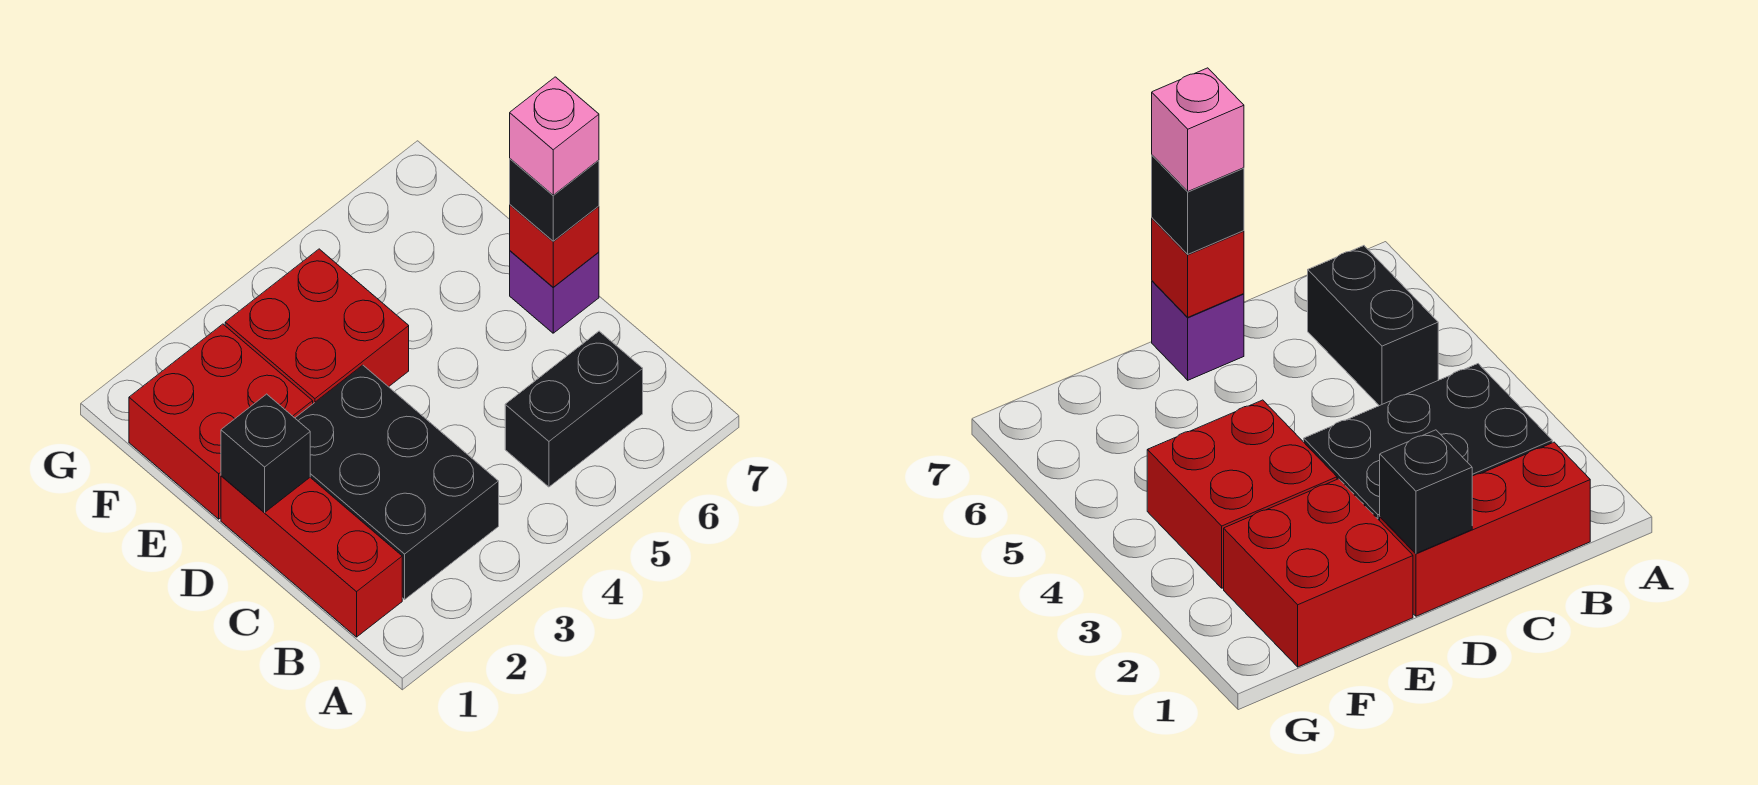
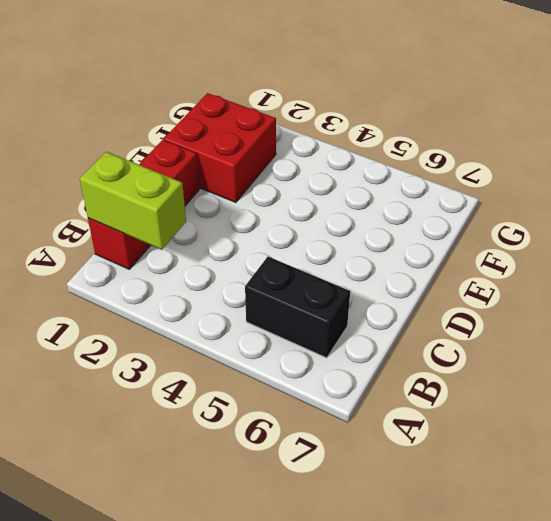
lime brick B1:B2 level 2 -> none
none -> black brick B2:D3 level 1
none -> purple brick D7 level 1

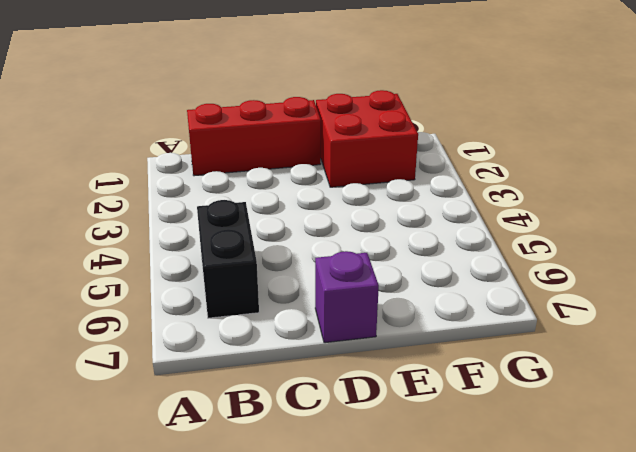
none -> black brick B2:D3 level 1
none -> red brick E3:F4 level 1

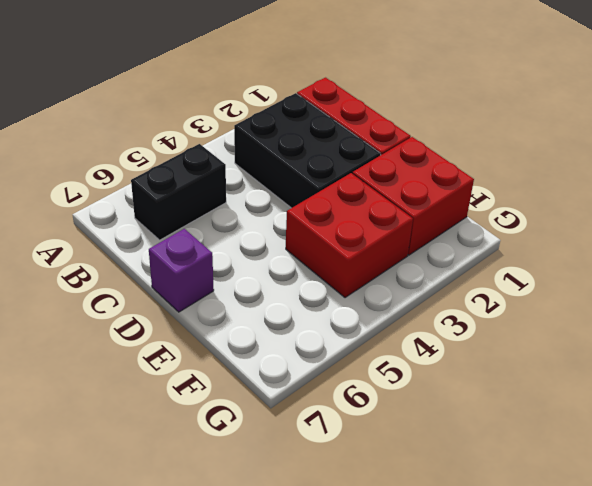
none -> black brick D1 level 2
none -> red brick D7 level 2

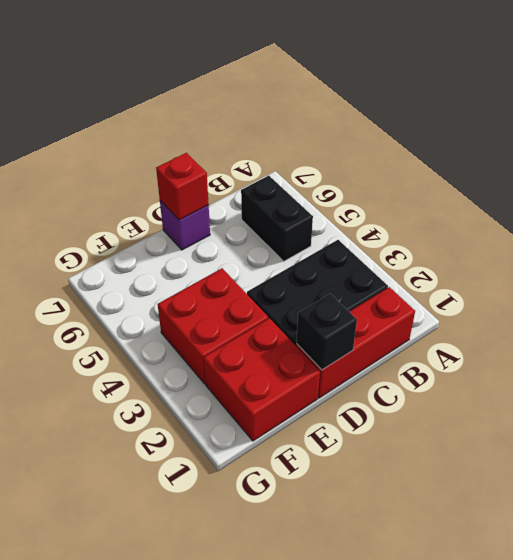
none -> black brick D7 level 3
none -> pink brick D7 level 4

